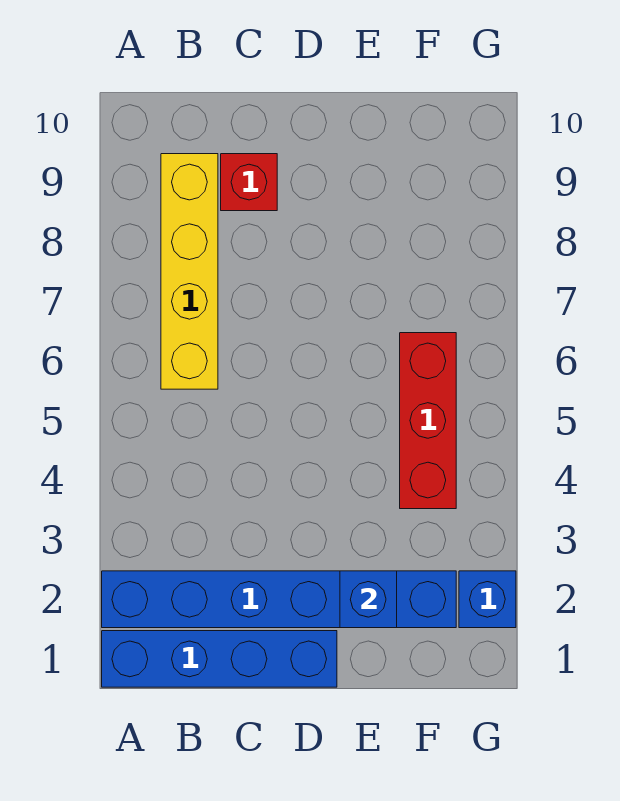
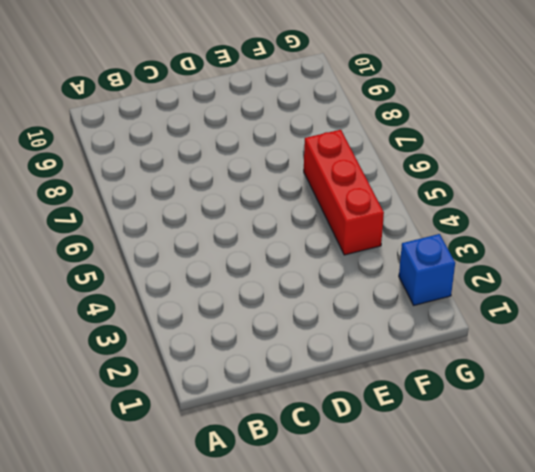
none -> blue brick A1:D1 level 1
none -> blue brick A2:F2 level 1

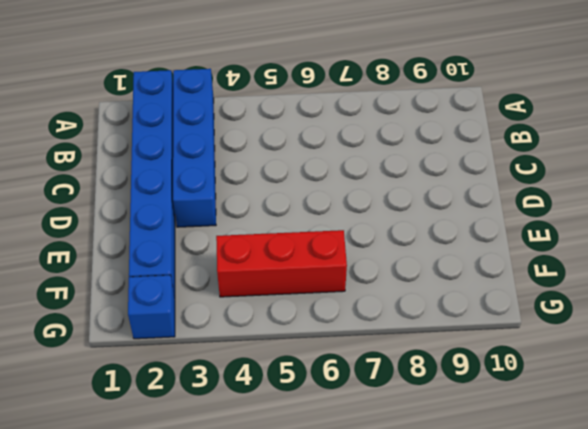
blue brick A3:D3 level 1 -> blue brick A1:D1 level 1
none -> yellow brick B6:B9 level 1
none -> red brick C9 level 1

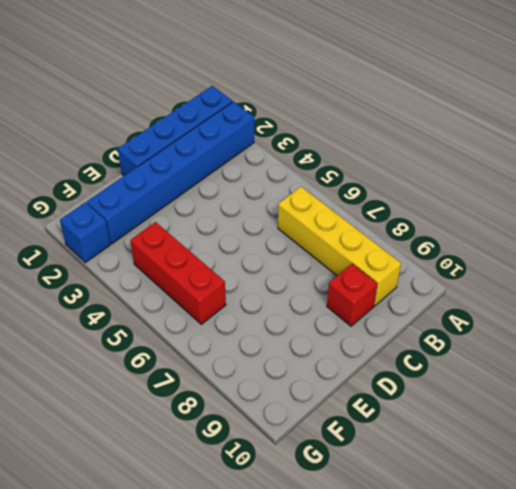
none -> blue brick E2 level 2

